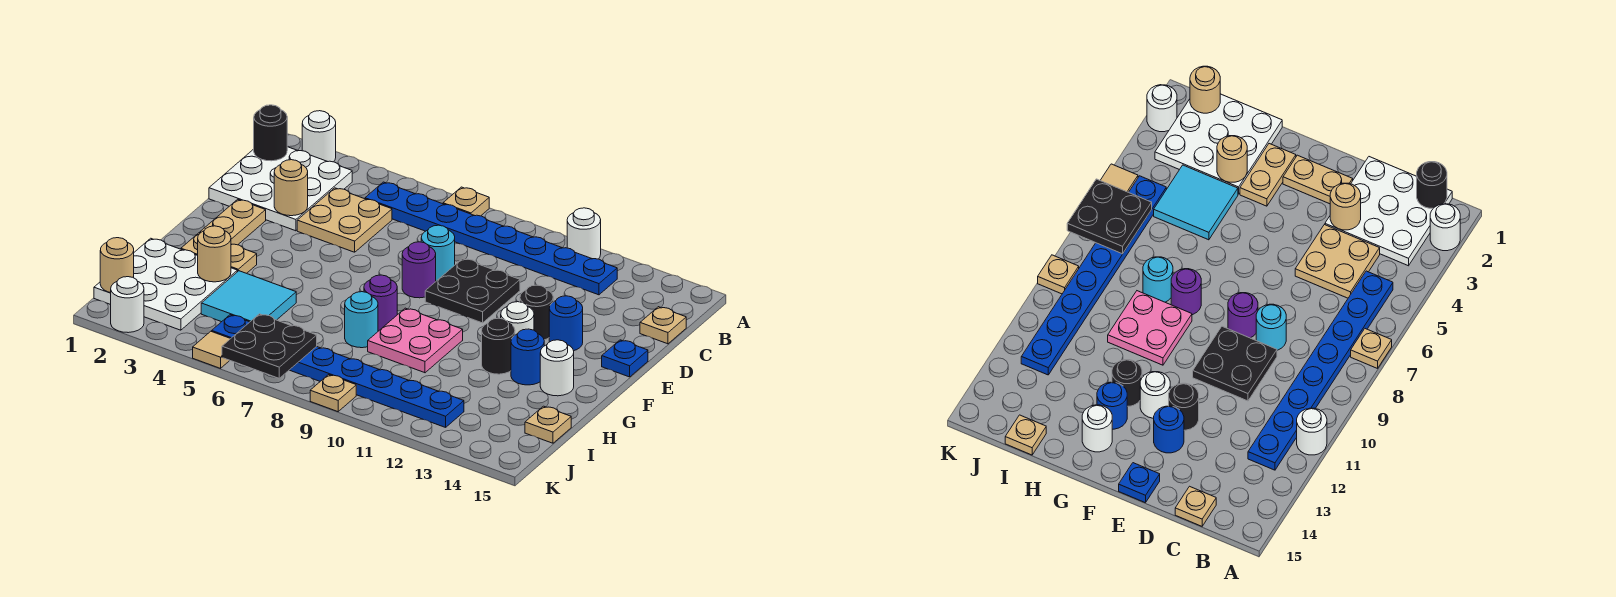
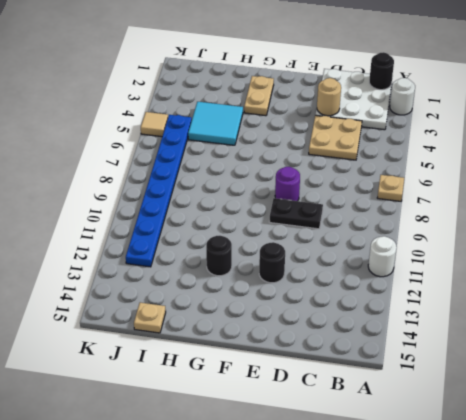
black plate D9:E9 level 1 -> black plate D9:E10 level 1
none -> blue plate B5:B12 level 1
none -> tan plate C15 level 1
none -> cyan round brick D8 level 1
none -> tan plate E2:F2 level 1

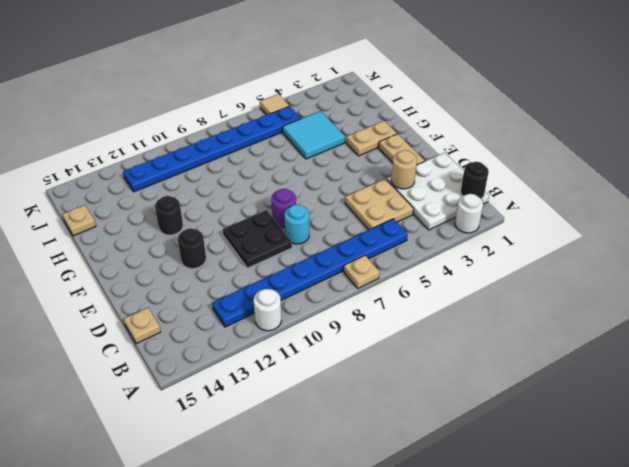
none -> blue round brick E13 level 1
none -> blue plate E15 level 1
none -> white round brick F12 level 1
none -> purple round brick G8 level 1

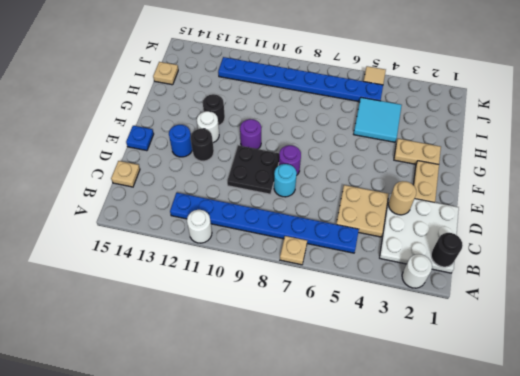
purple round brick F10 level 1 -> purple round brick G8 level 1
none -> pink plate G9:H10 level 1
none -> blue round brick G13 level 1
none -> white round brick G14 level 1
none -> white plate H1:J3 level 1

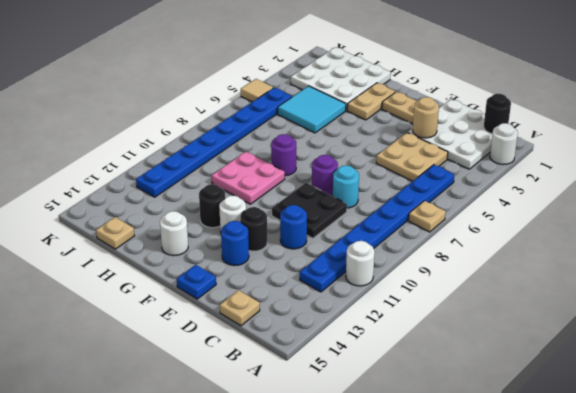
blue round brick D11 level 1 -> blue round brick G13 level 1
none -> cyan round brick H8 level 1
none -> white round brick K2 level 1
none -> tan plate K9 level 1
none -> tan round brick H3 level 2

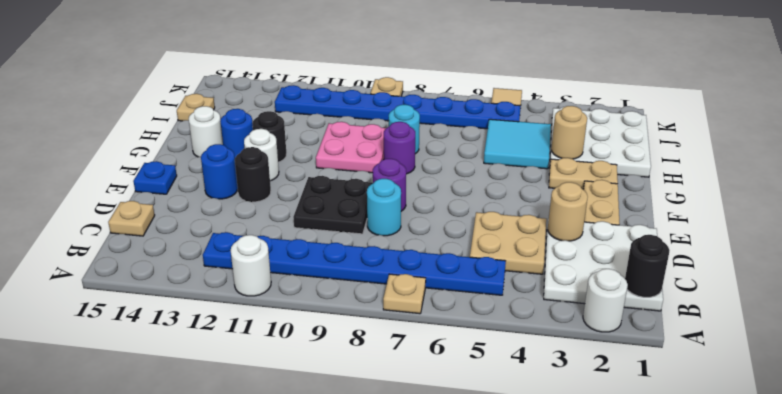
none -> white round brick K2 level 1
none -> tan round brick J1 level 2
none -> black plate J6:K7 level 2

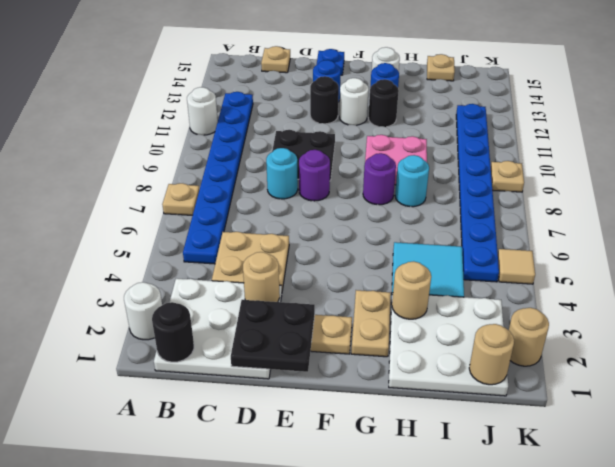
black plate D1:E2 level 2 -> black plate J6:K7 level 2
tan round brick K2 level 1 -> white round brick K2 level 1

